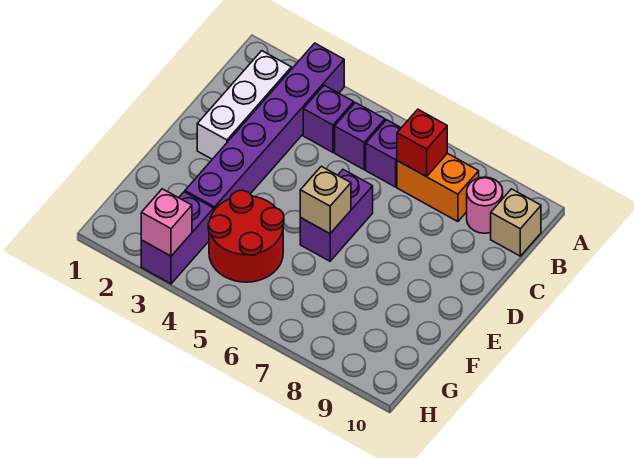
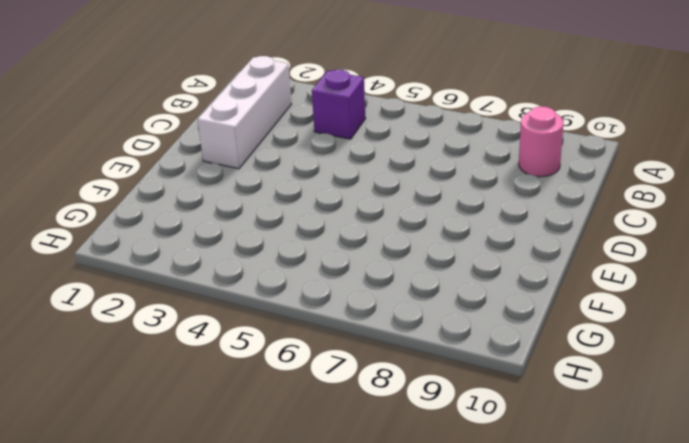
none -> purple brick A3:F3 level 1
none -> purple brick B5 level 1
none -> purple brick B6 level 1

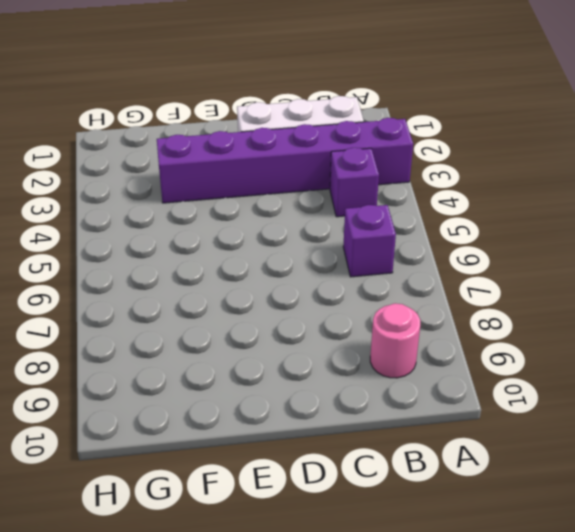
none -> purple brick B5 level 1
none -> orange brick B7:B8 level 1
none -> tan brick B10 level 1

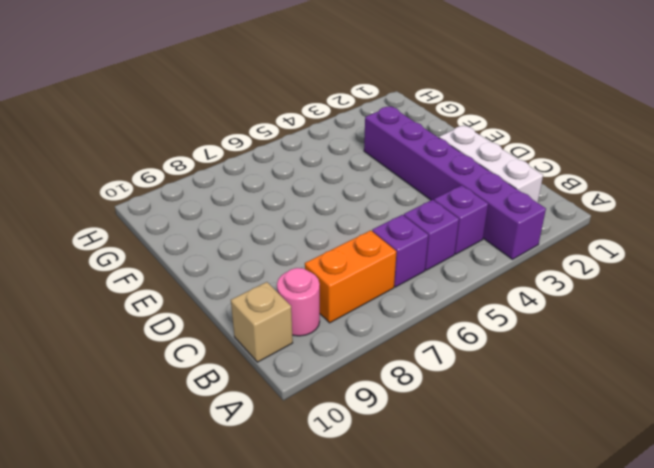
none -> purple brick D6:E6 level 1
none -> red round brick F4:G5 level 1
none -> purple brick G3:H3 level 1

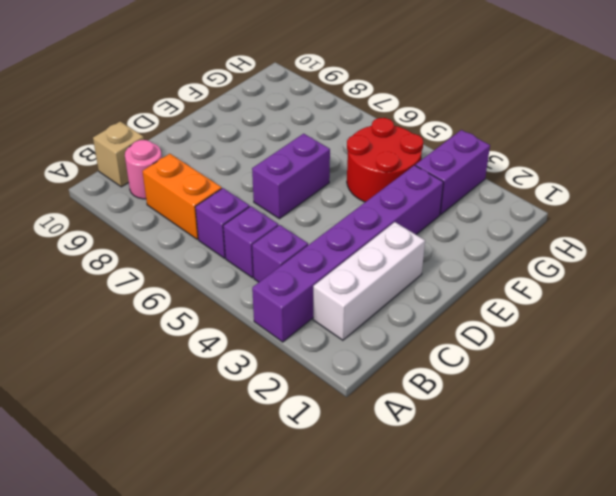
none -> red brick B7 level 2
none -> tan brick E6 level 2
none -> pink brick H3 level 2

